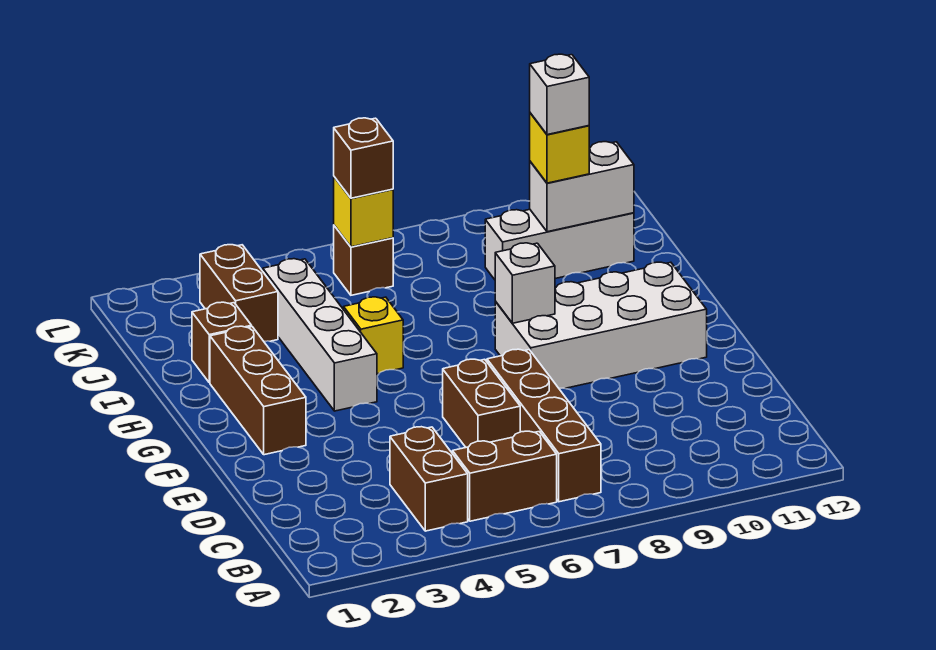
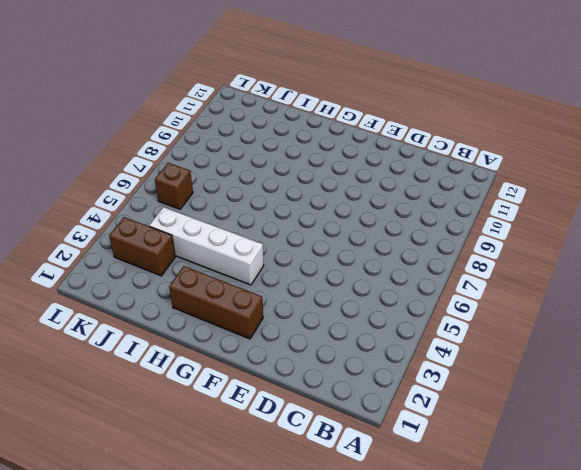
none -> brown brick B4:C4 level 1
none -> brown brick B5:B6 level 1
none -> brown brick B7:E7 level 1

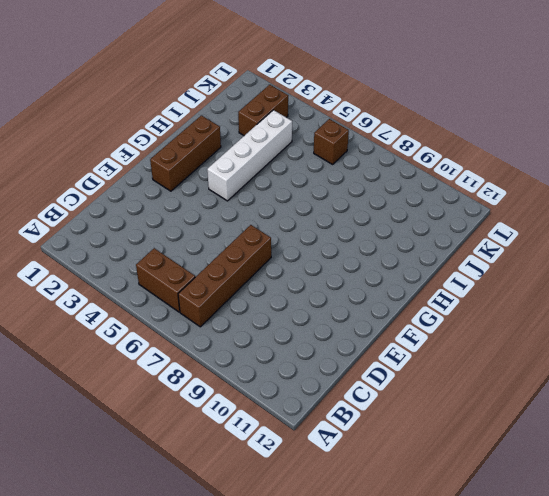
none -> brown brick B4:C4 level 1
none -> brown brick D6:E6 level 1
none -> white brick F8:G11 level 1

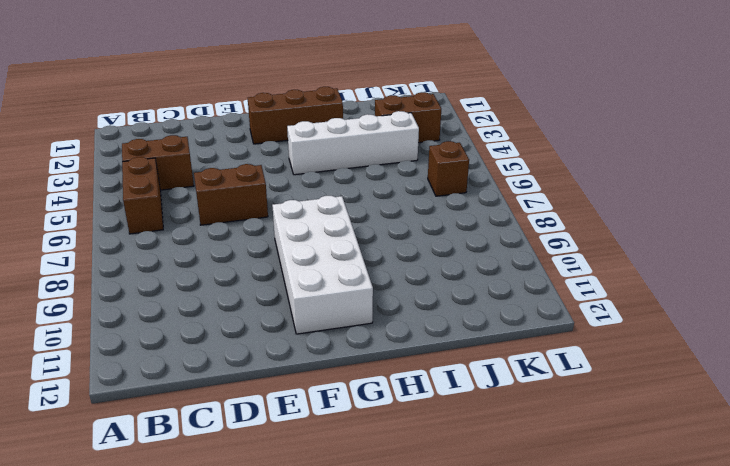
none -> brown brick B7:E7 level 1
none -> yellow brick H5 level 1
none -> brown brick I2 level 1

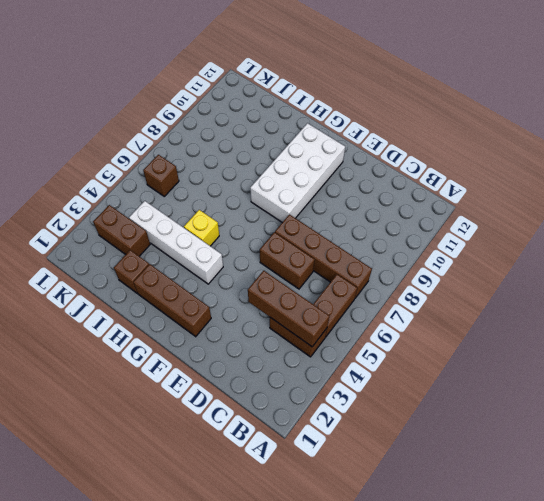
brown brick B4:D4 level 2 -> none
none -> white brick J9:J11 level 1
none -> white brick G8 level 2
none -> white brick J10:J11 level 2

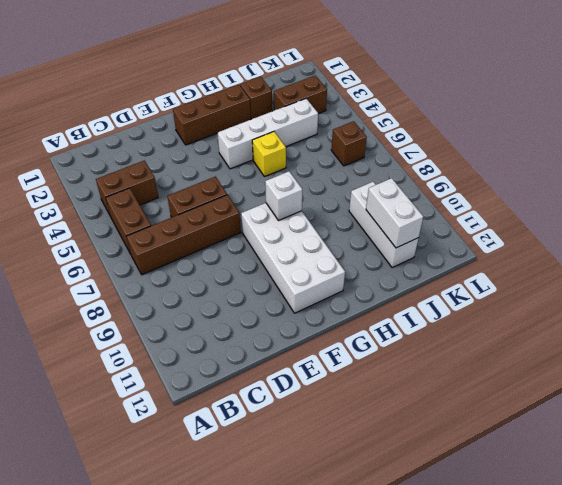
none -> yellow brick K6 level 2
none -> yellow brick J10 level 3
none -> brown brick K6 level 3

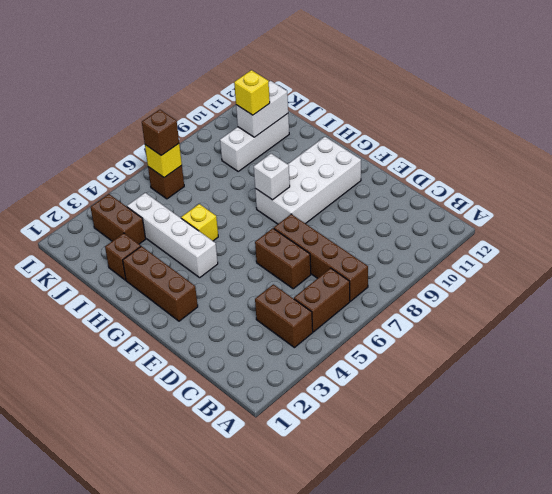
none -> white brick J10 level 4

